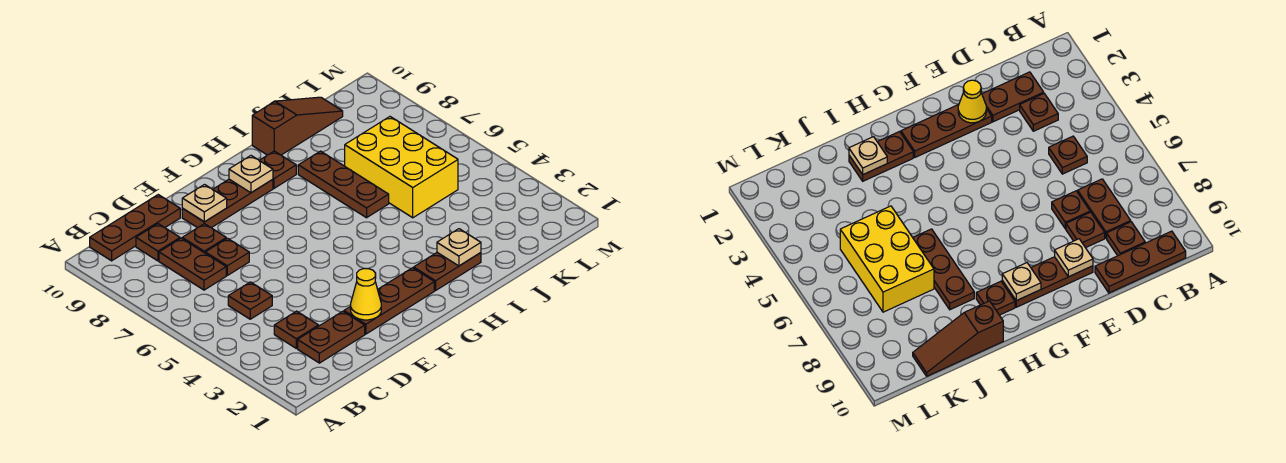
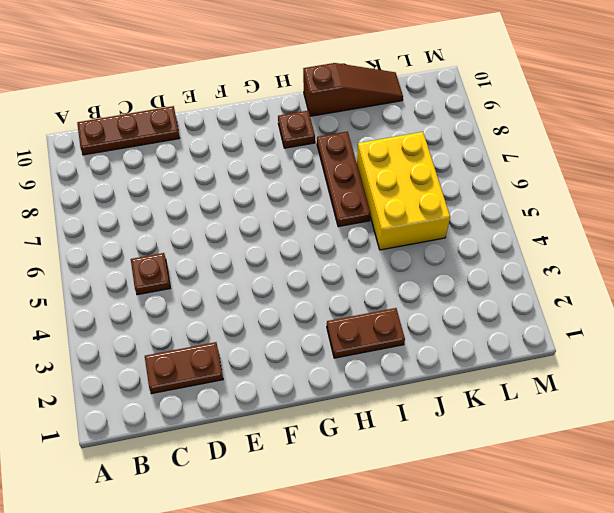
none -> brown plate C3 level 1
none -> brown plate C7:C8 level 1
none -> brown plate C9 level 1

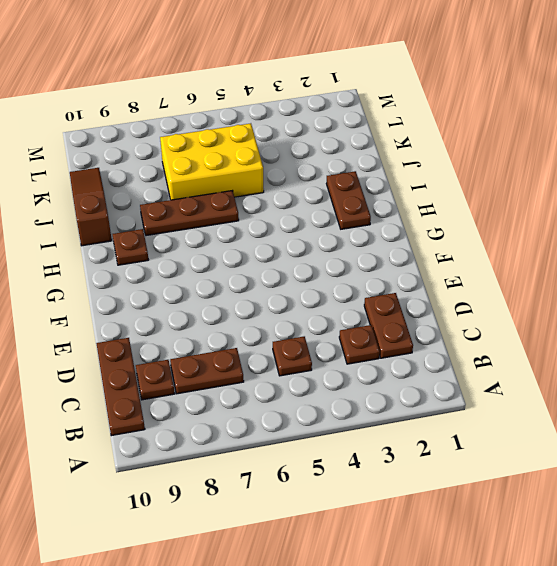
none -> brown plate D7 level 1
none -> brown plate D8 level 1
none -> brown plate E2:G2 level 1

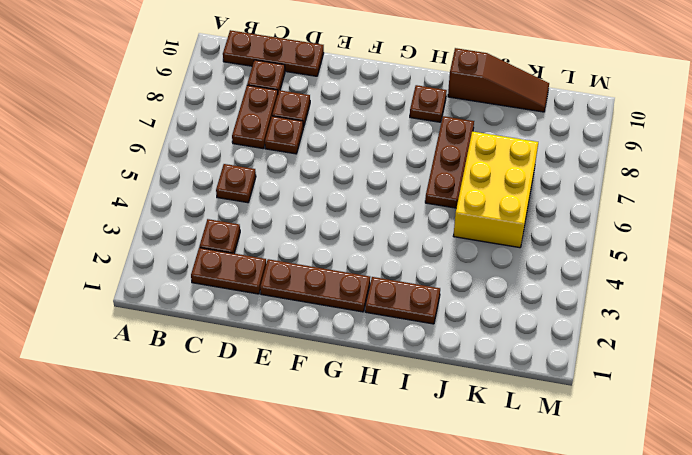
none -> brown plate E9:G9 level 1
none -> yellow cone E2 level 2
none -> tan plate E9 level 2

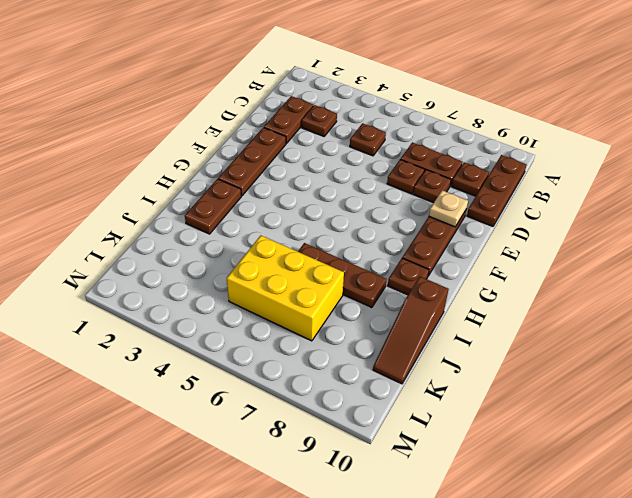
none -> yellow cone E2 level 2
none -> tan plate G9 level 2
none -> tan plate I2 level 2

